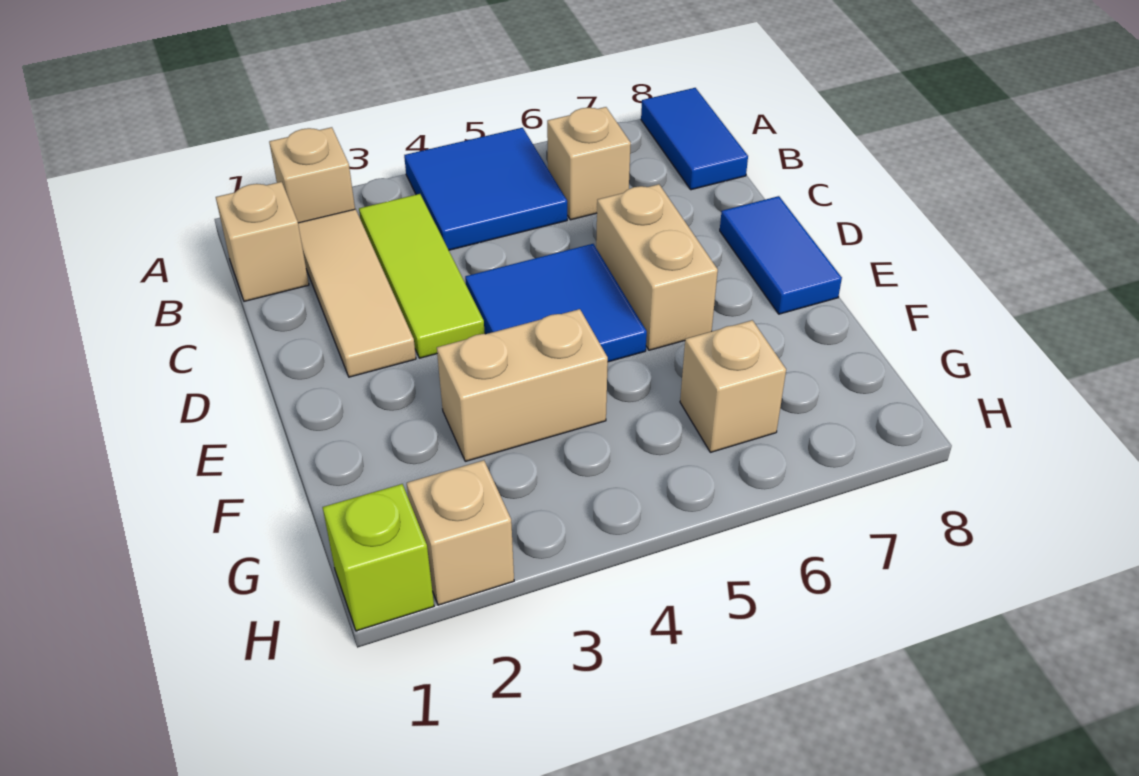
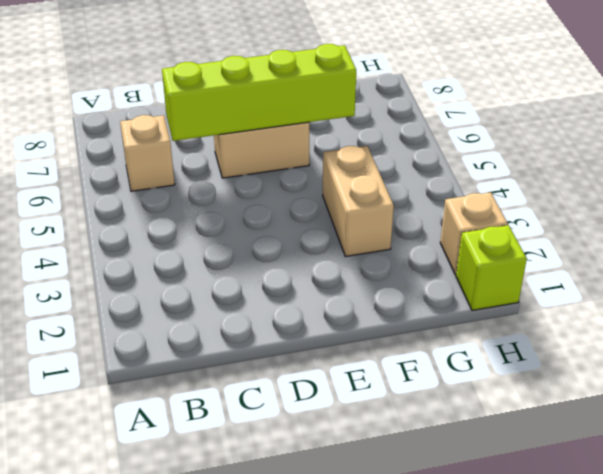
lime brick C6:F6 level 2 -> none
none -> tan brick A2 level 1
none -> blue tile A4:B5 level 1
none -> blue tile A8:B8 level 1

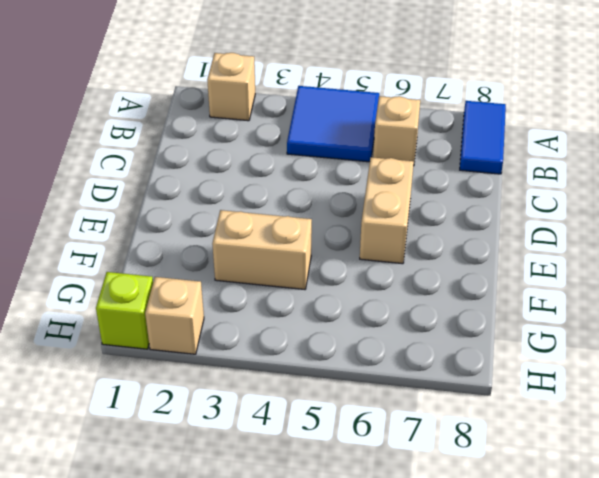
none -> tan brick B1 level 1
none -> tan tile B2:D2 level 1
none -> lime tile B3:D3 level 1

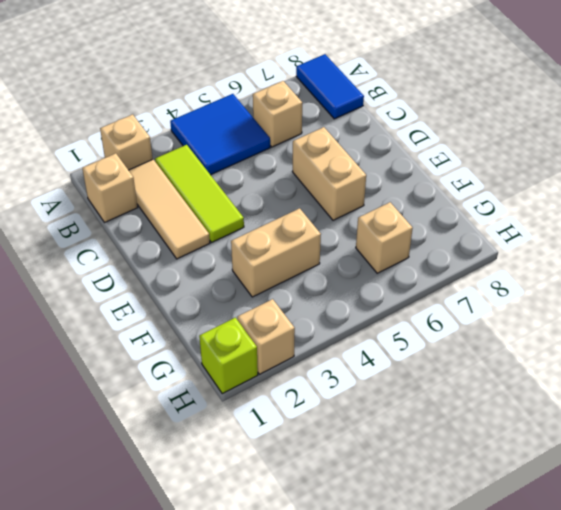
none -> blue tile D4:E5 level 1
none -> blue tile D8:E8 level 1

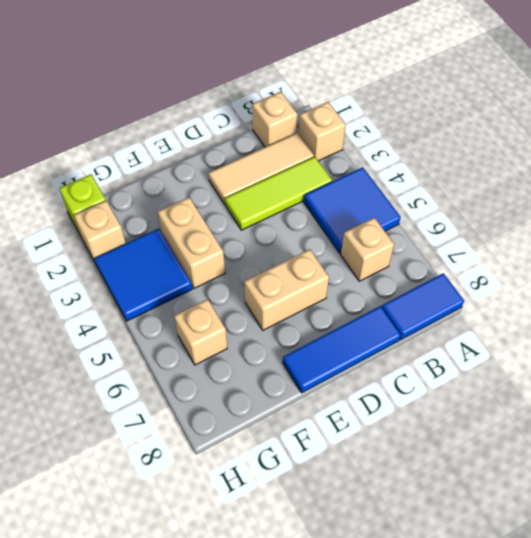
blue tile C8:E8 level 1 -> blue tile D8:E8 level 1
blue tile G3:H4 level 1 -> blue tile D4:E5 level 1

